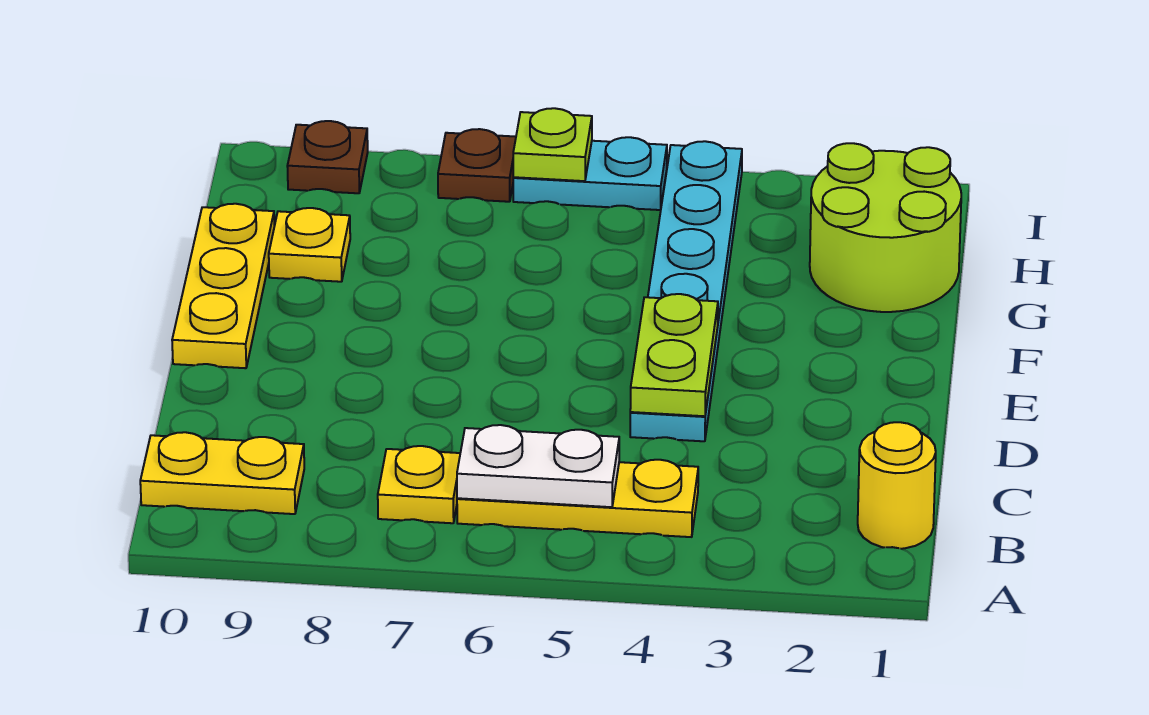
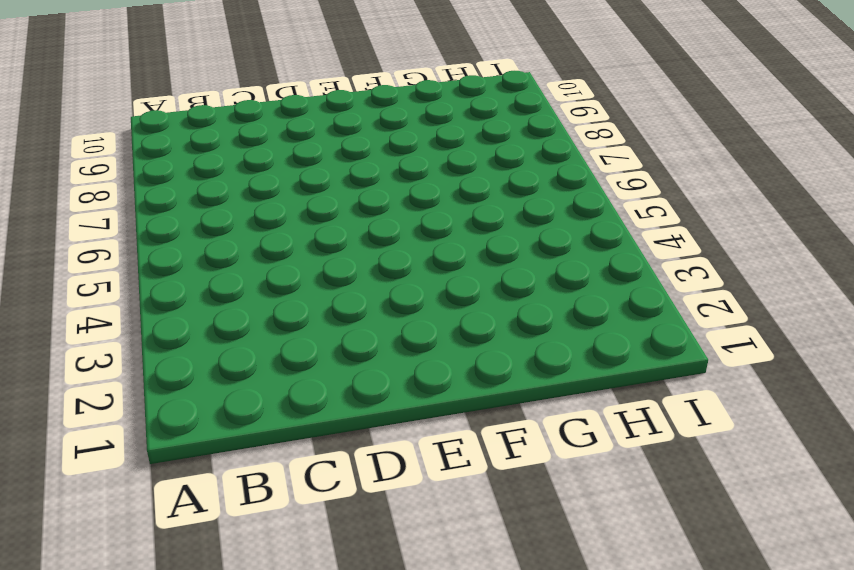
none -> yellow round brick B1 level 1
none -> yellow plate B4:B6 level 1
none -> yellow plate B7 level 1

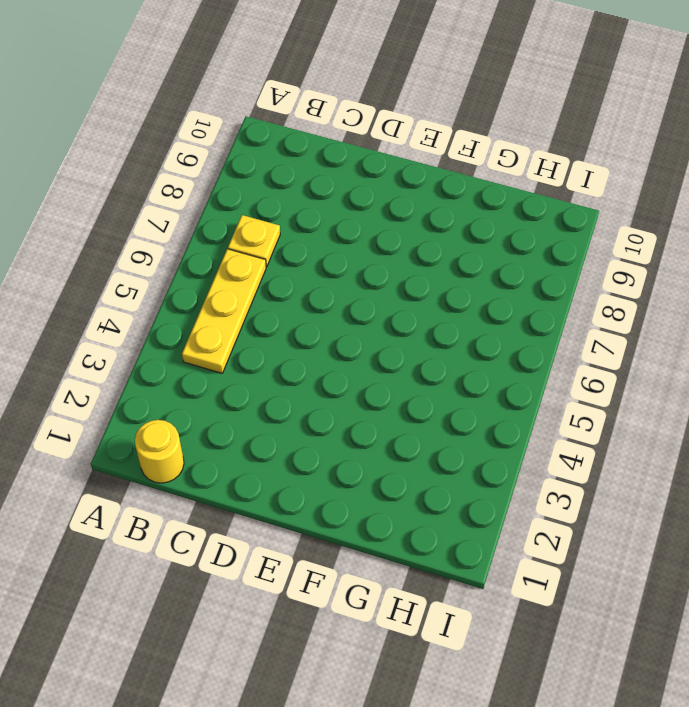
none -> yellow plate B9:B10 level 1
none -> cyan plate D4:I4 level 1
none -> yellow plate E10:G10 level 1

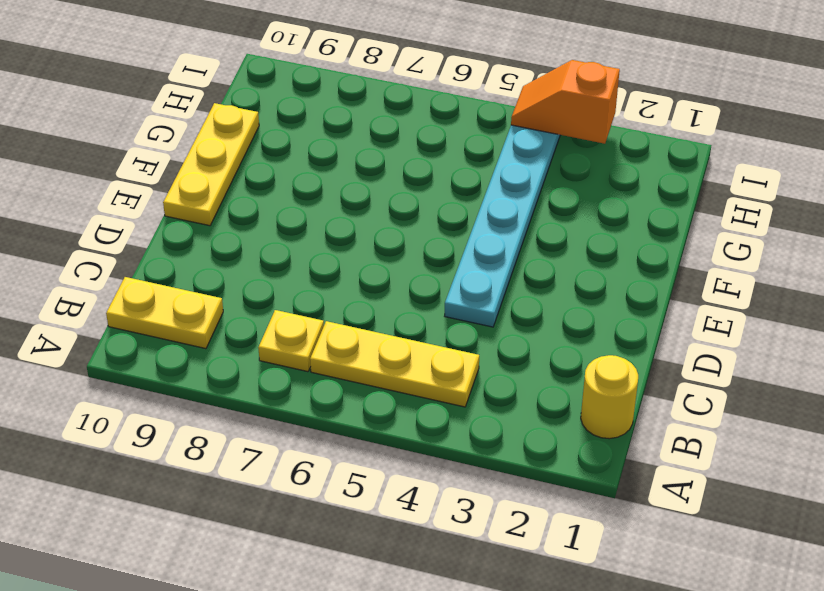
orange slope I3:I4 level 2 top 3 -> none
none -> lime round brick G1:H2 level 1
none -> yellow plate G9 level 1
none -> cyan plate I5:I6 level 1

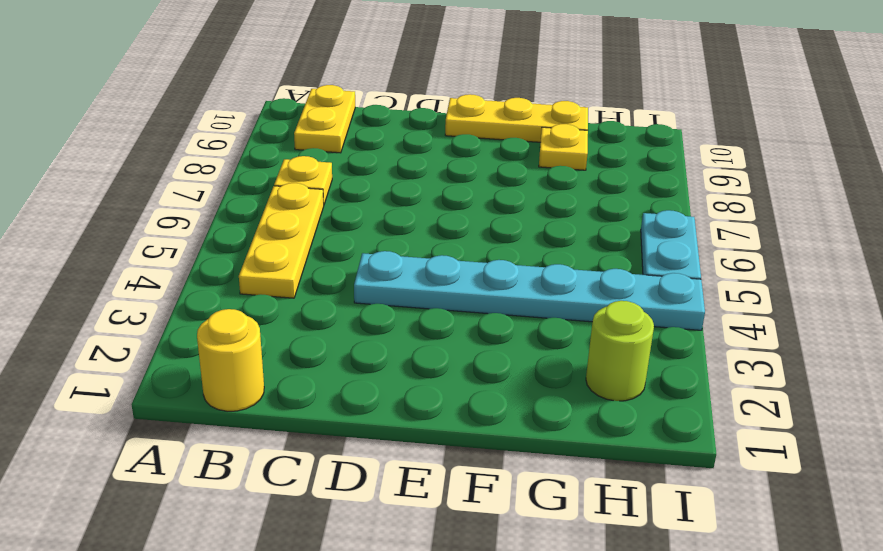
lime round brick H2 level 1 -> lime round brick G1:H2 level 1
none -> brown plate I7 level 1
none -> brown plate I9 level 1
none -> white plate B5:B6 level 2

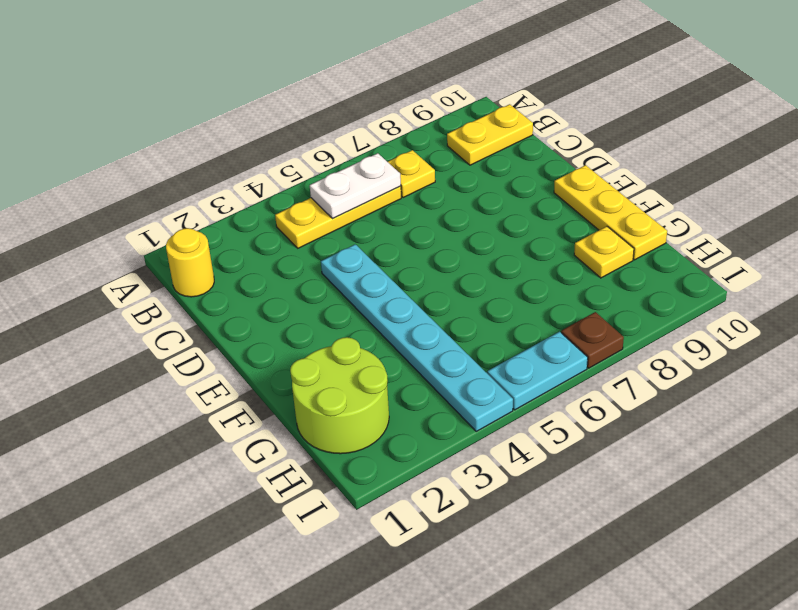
none -> brown plate I9 level 1
none -> lime plate D4:E4 level 2
none -> lime plate I6 level 2

